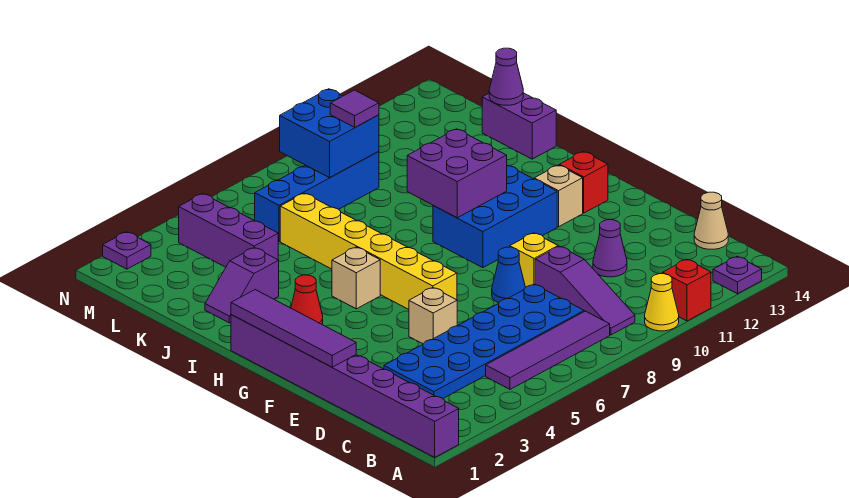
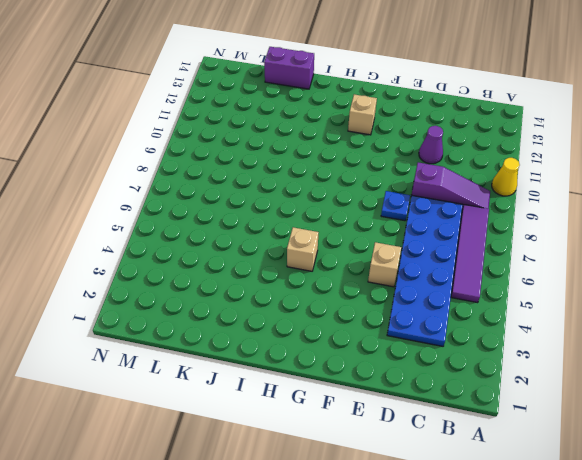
blue plate E8 level 1 -> blue cone E8 level 1
none -> purple brick A1:H1 level 1
none -> red brick A11 level 1
none -> purple plate A13 level 1

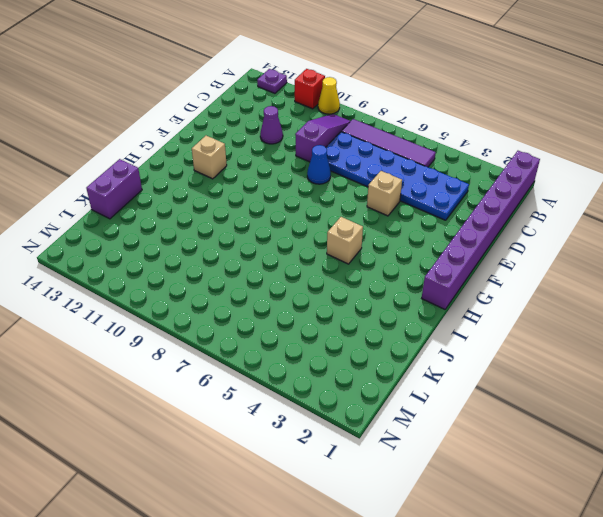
none -> tan cone C14 level 1
none -> yellow brick E9 level 1
none -> yellow brick F6:K6 level 1

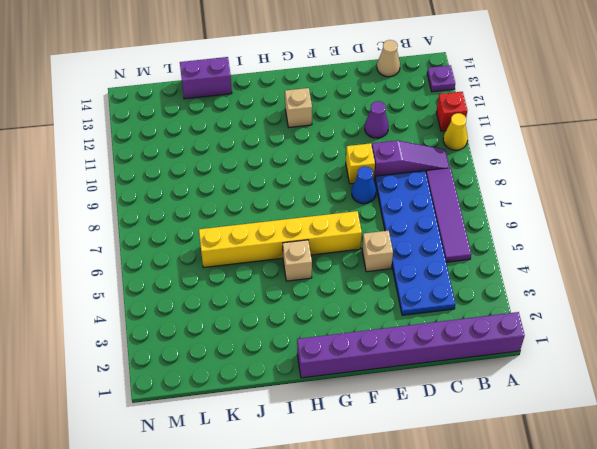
none -> blue brick G9:H11 level 1
none -> red brick G13 level 1
none -> red cone H3 level 1

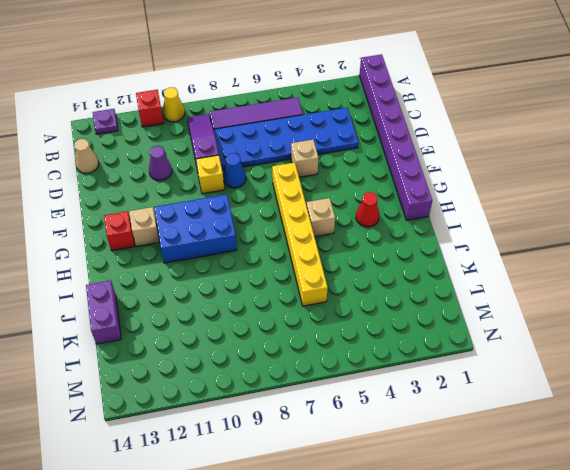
none -> purple slope J2:J3 level 1 top 3
none -> purple brick K4:M4 level 1
none -> blue brick L6:L9 level 1

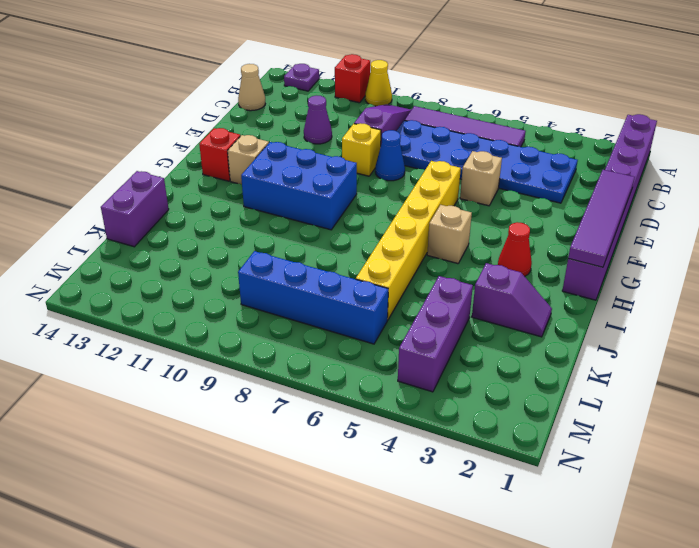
none -> purple plate N2 level 1
none -> purple brick H9:I10 level 2
none -> purple cone K14 level 2

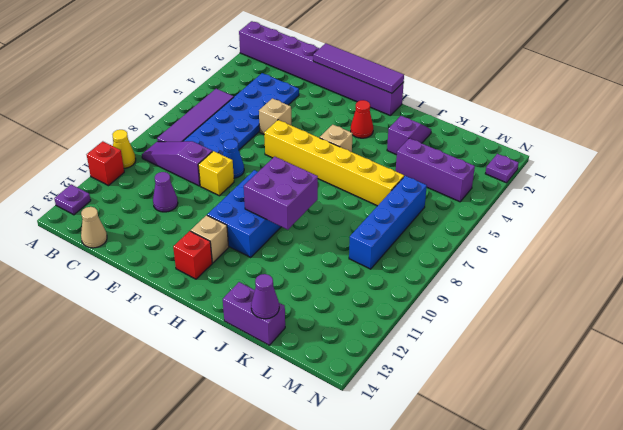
none -> blue brick L8:M9 level 2
none -> purple tile L9 level 3

